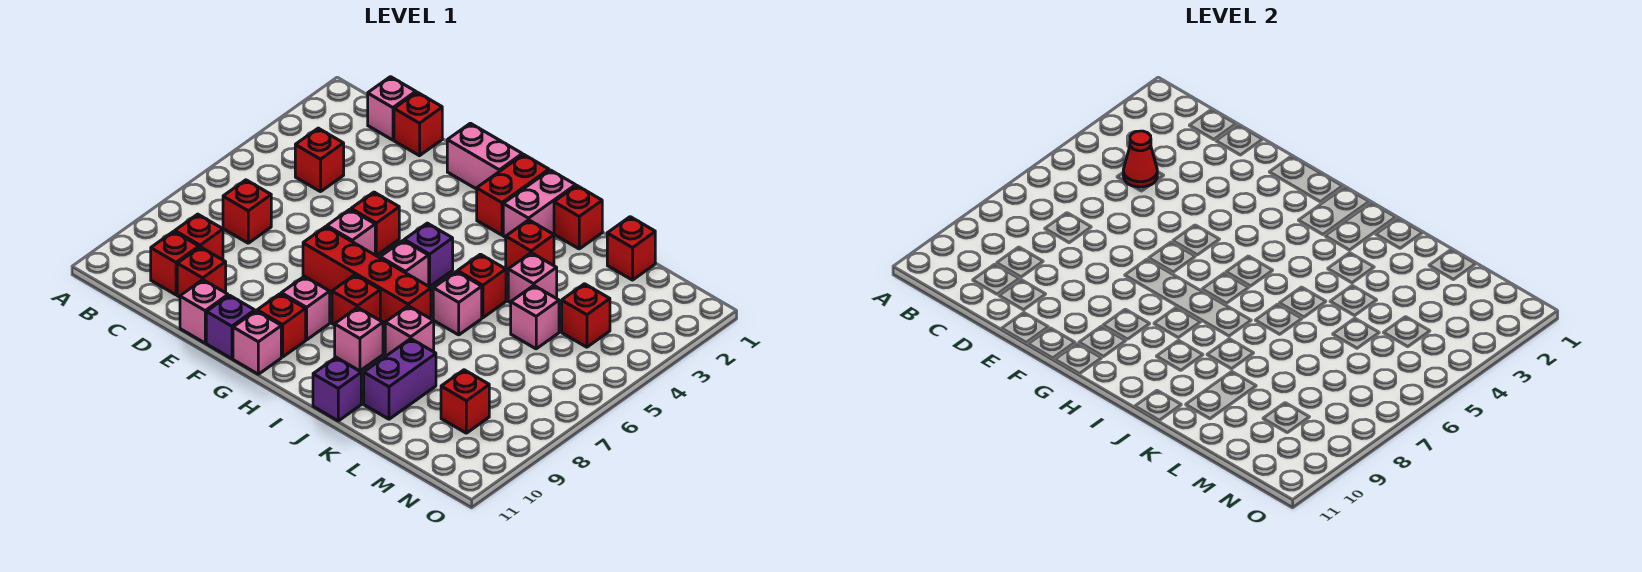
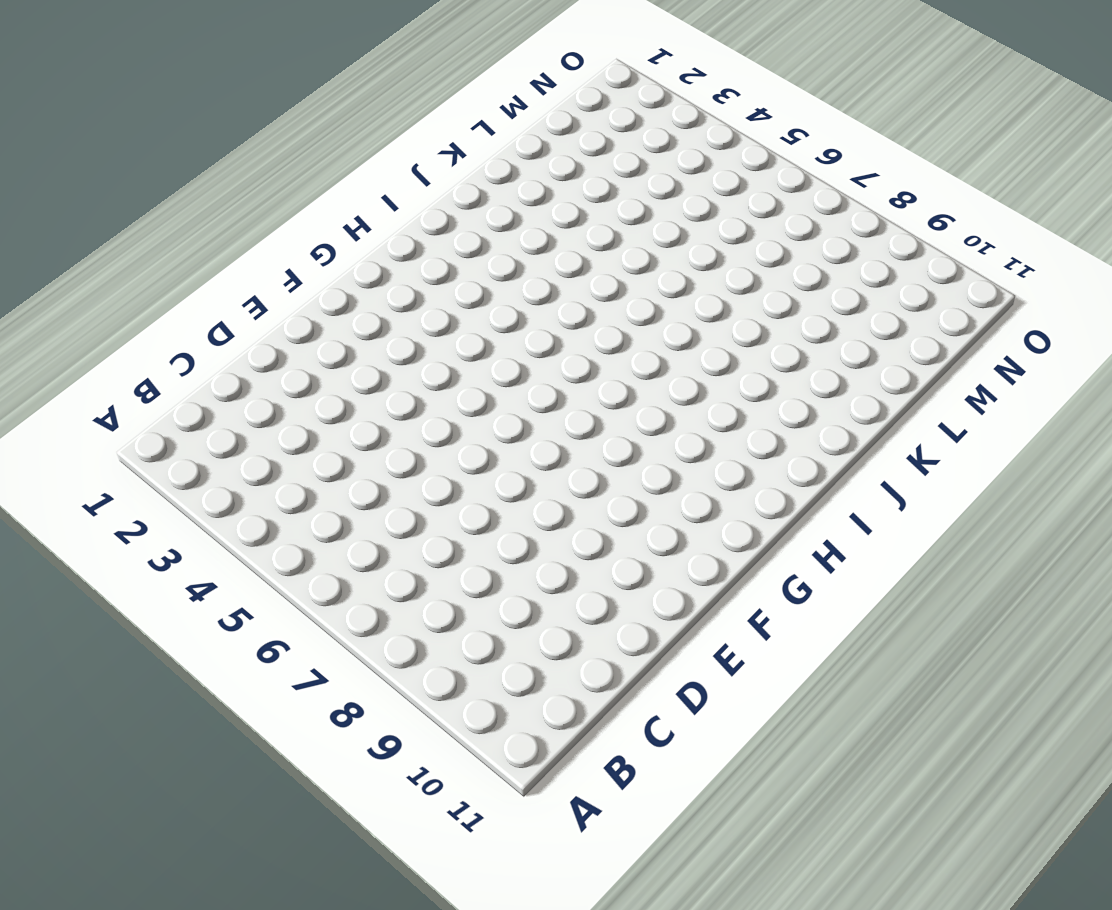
none -> pink brick C1 level 1
none -> red brick C4 level 1
none -> red brick C7 level 1
none -> red brick C9 level 1

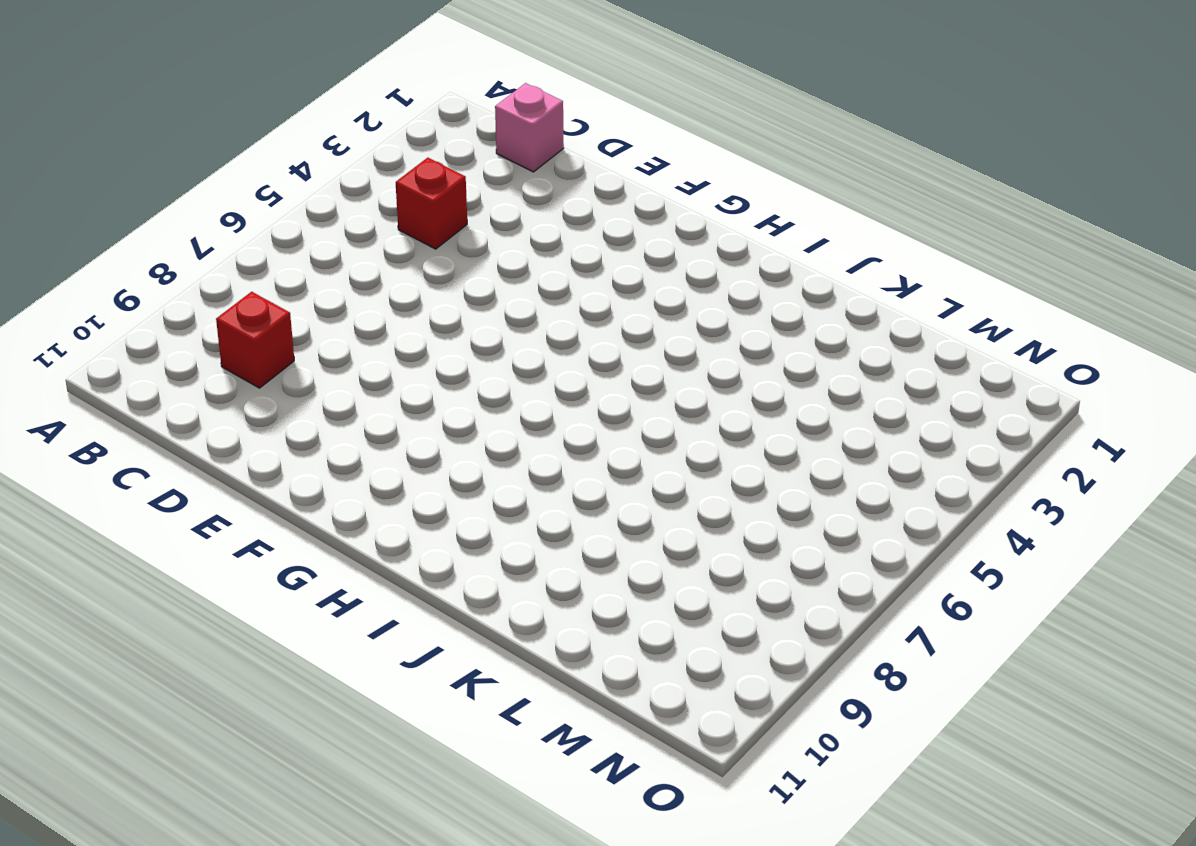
none -> red brick C7 level 1
none -> red brick C10 level 1
none -> red brick D1 level 1
none -> red brick D10 level 1

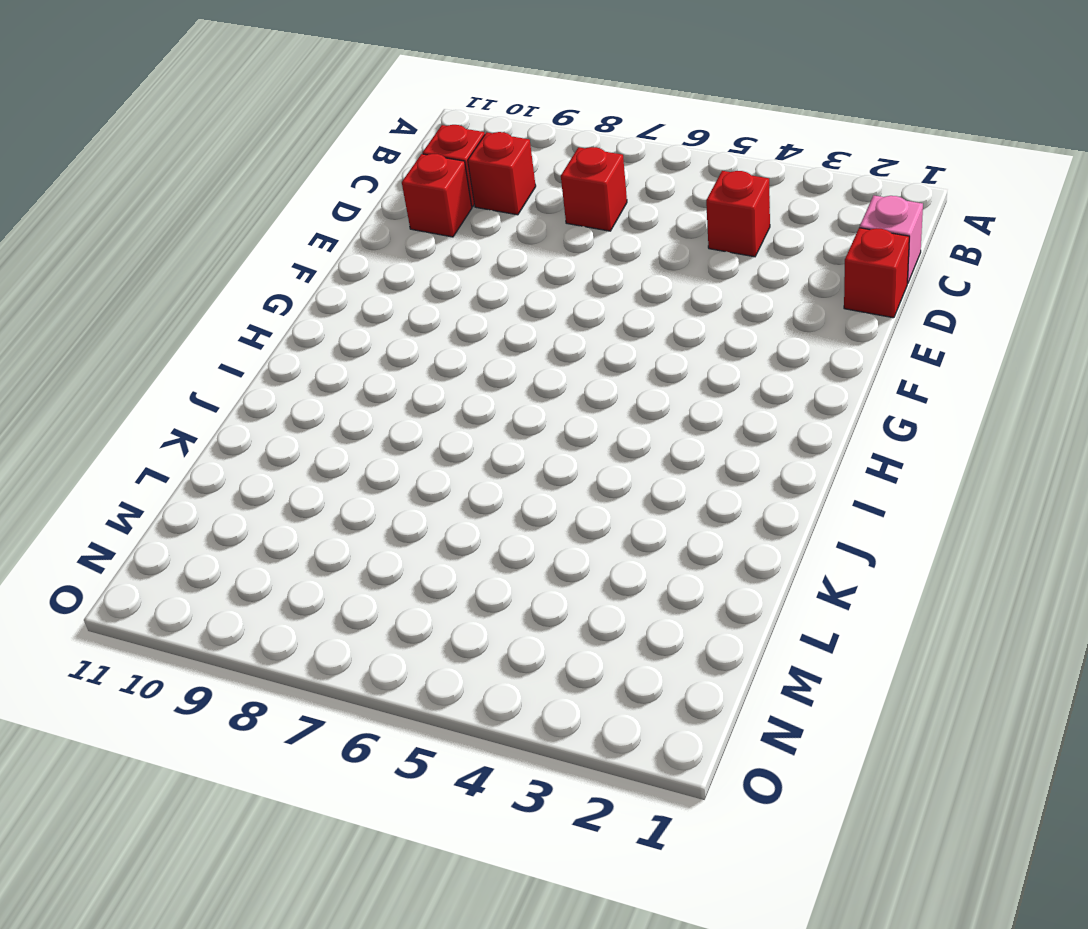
none -> pink brick E11 level 1
none -> pink brick F1:G1 level 1
none -> red brick F5 level 1
none -> pink brick F6 level 1

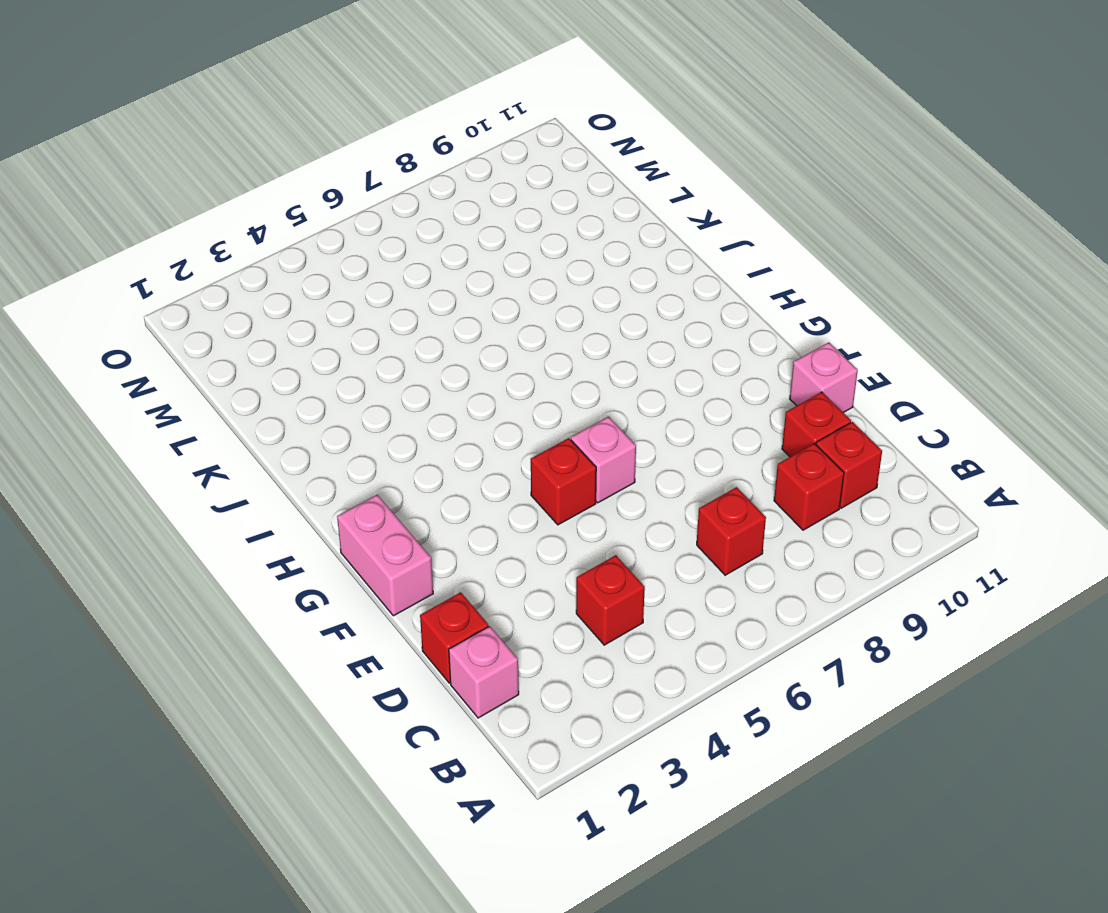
none -> red brick F7:I7 level 1
none -> purple brick F11 level 1
none -> pink brick G9 level 1
none -> red brick G10 level 1

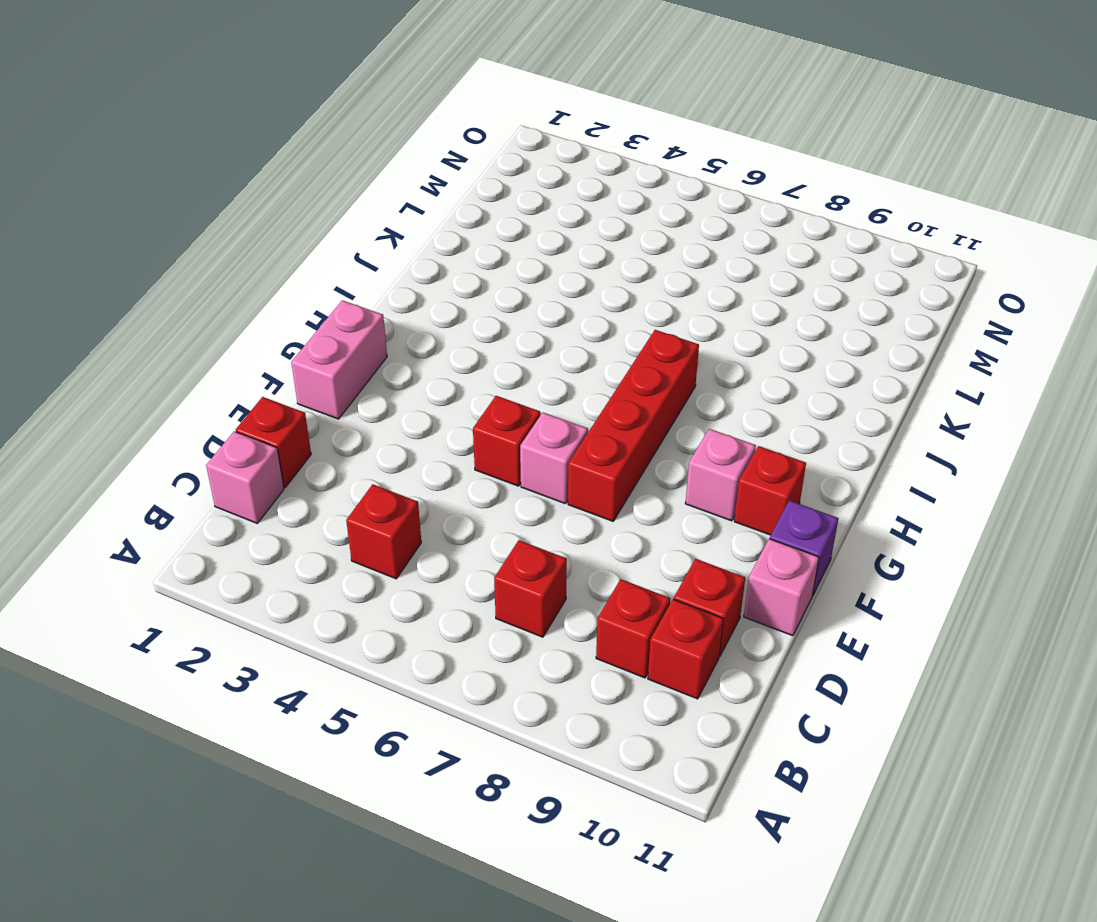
none -> pink brick G11 level 1
none -> red brick H1:H2 level 1
none -> purple brick H5 level 1
none -> pink brick H6 level 1

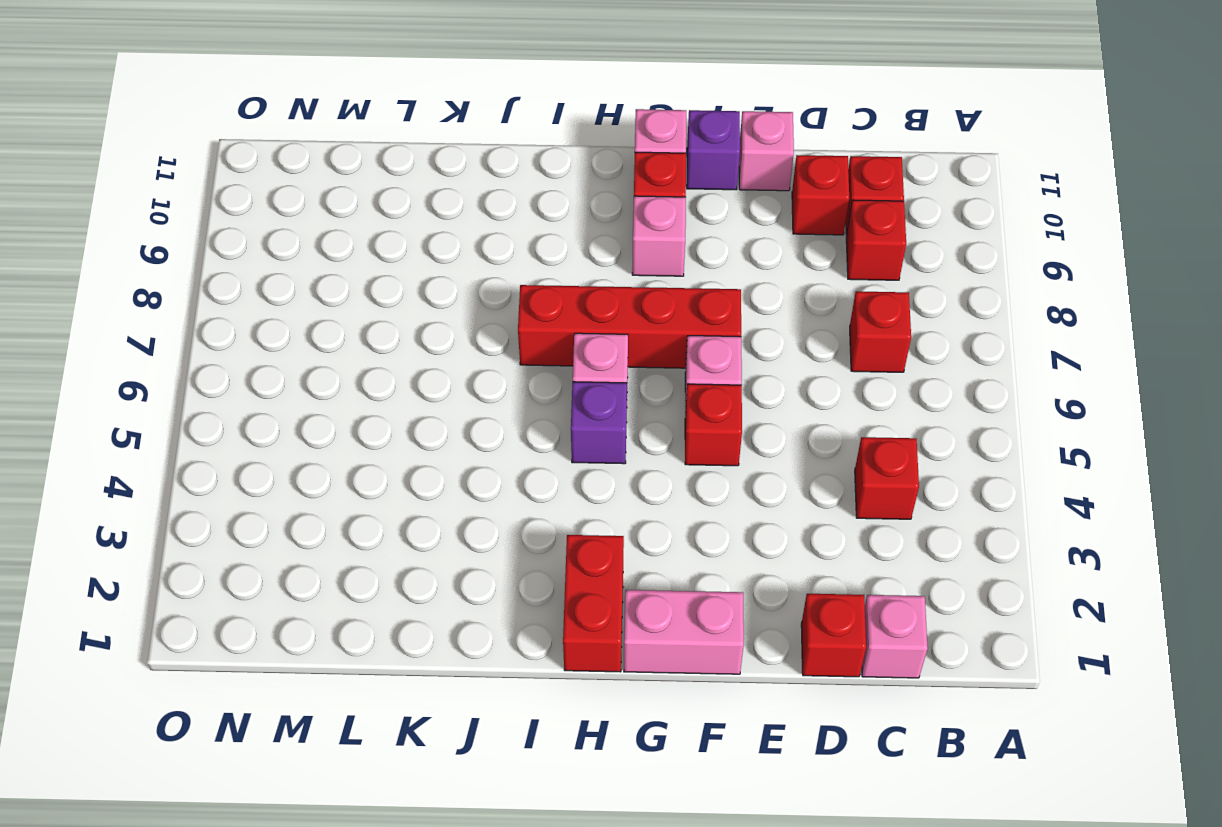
none -> red brick H8 level 1
none -> pink brick I1:I2 level 1
none -> pink brick I9 level 1
none -> red brick J1 level 1

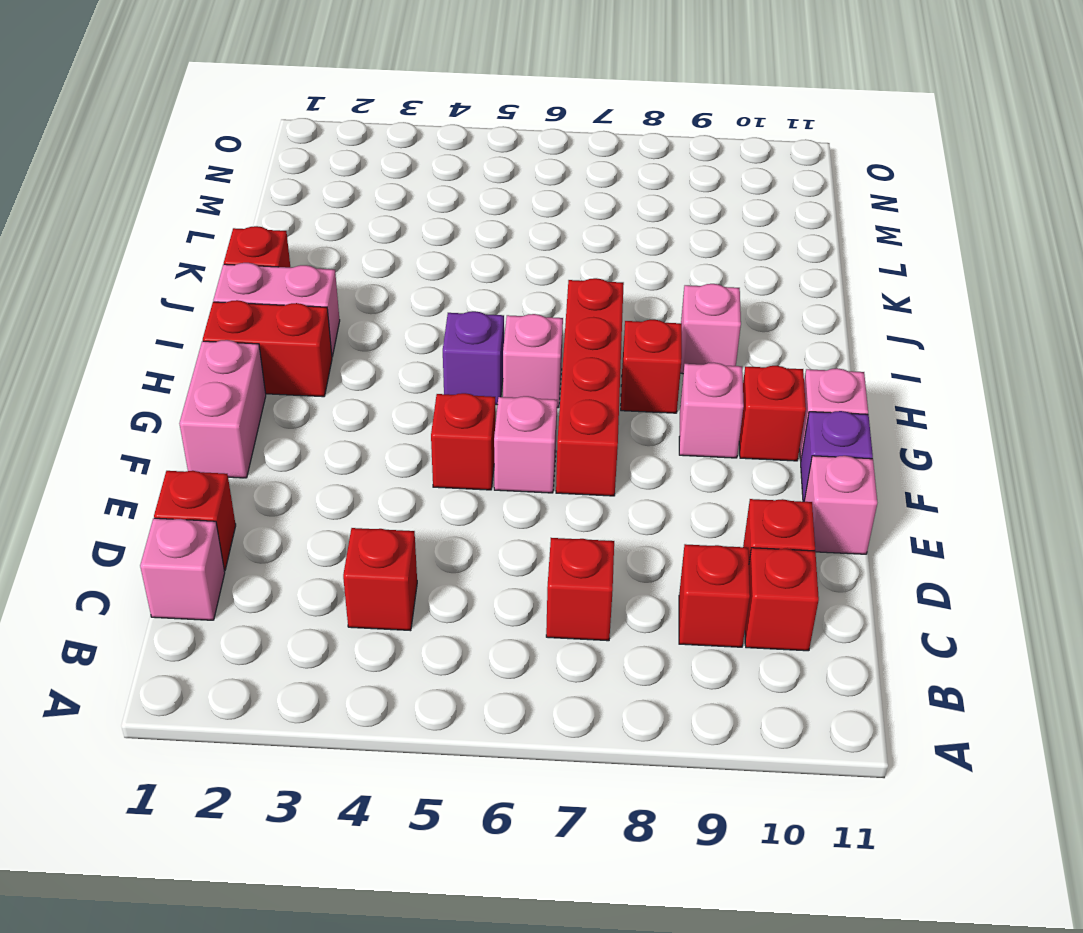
none -> red brick J3 level 1
none -> red brick J5 level 1
none -> pink brick J6 level 1
none -> pink brick J8 level 1

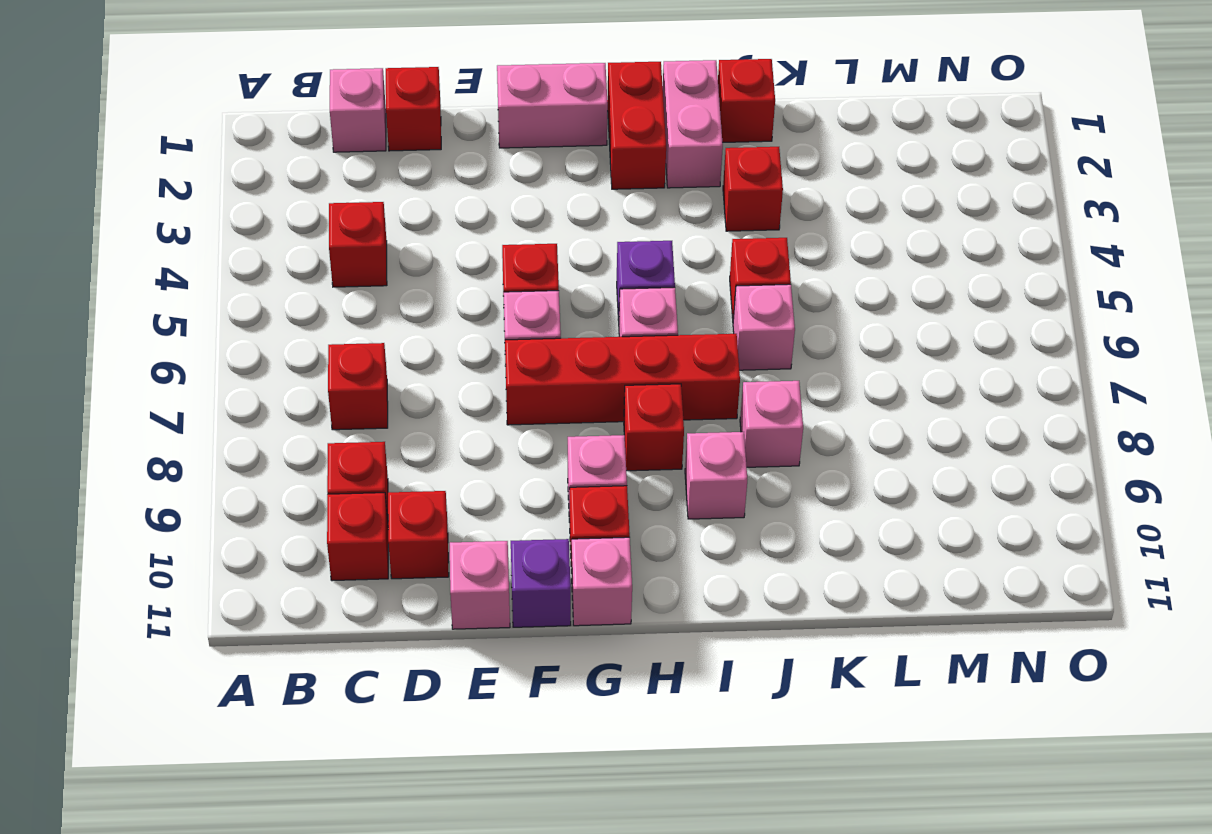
none -> purple brick J11 level 1
none -> pink brick K4 level 1
none -> purple brick K9:K10 level 1
none -> red brick L1 level 1

